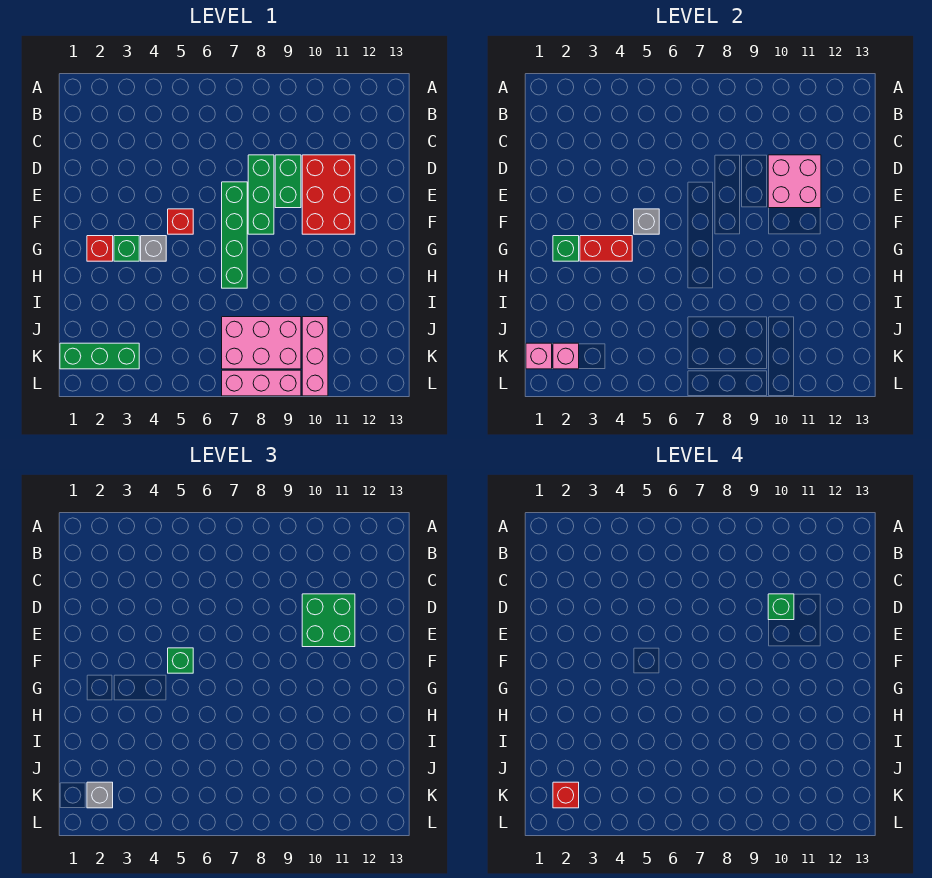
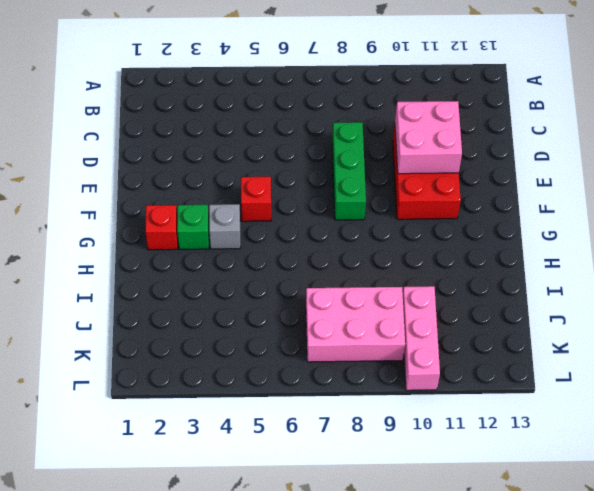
none -> green brick D9:E9 level 1
none -> green brick E7:H7 level 1
none -> green brick K1:K3 level 1

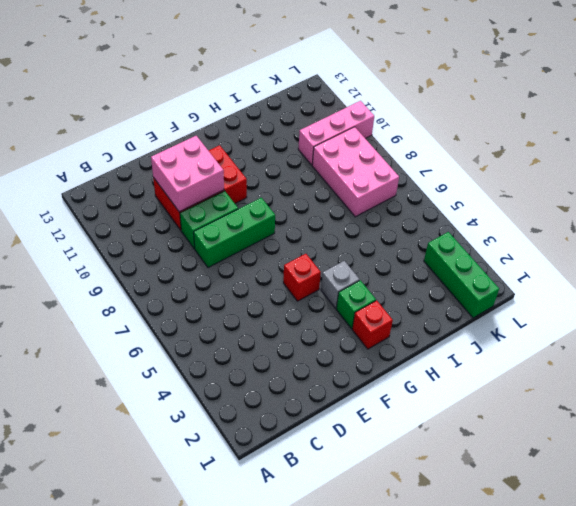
none -> green brick E7:H7 level 1
none -> pink brick L7:L9 level 1
none -> grey brick F5 level 2

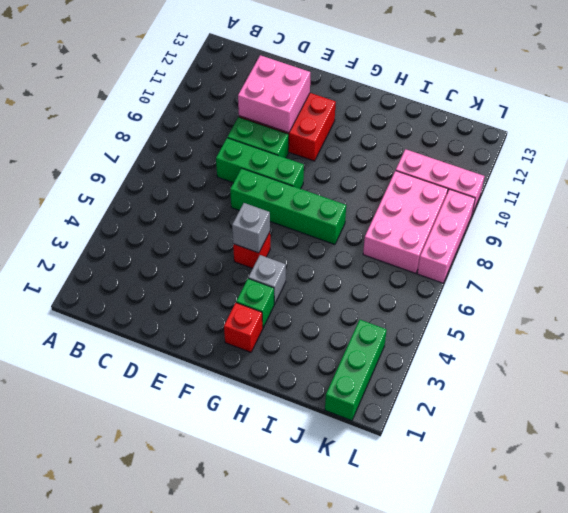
none -> green brick G2 level 2
none -> red brick G3:G4 level 2
none -> pink brick K1 level 2

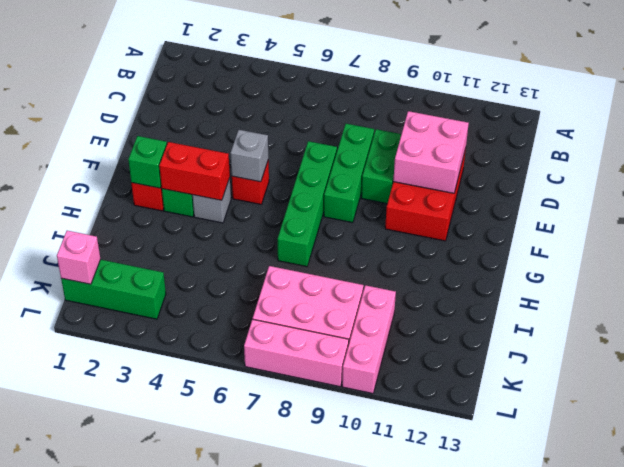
none -> pink brick K2 level 2
none -> green brick D10:E11 level 3
none -> green brick F5 level 3

